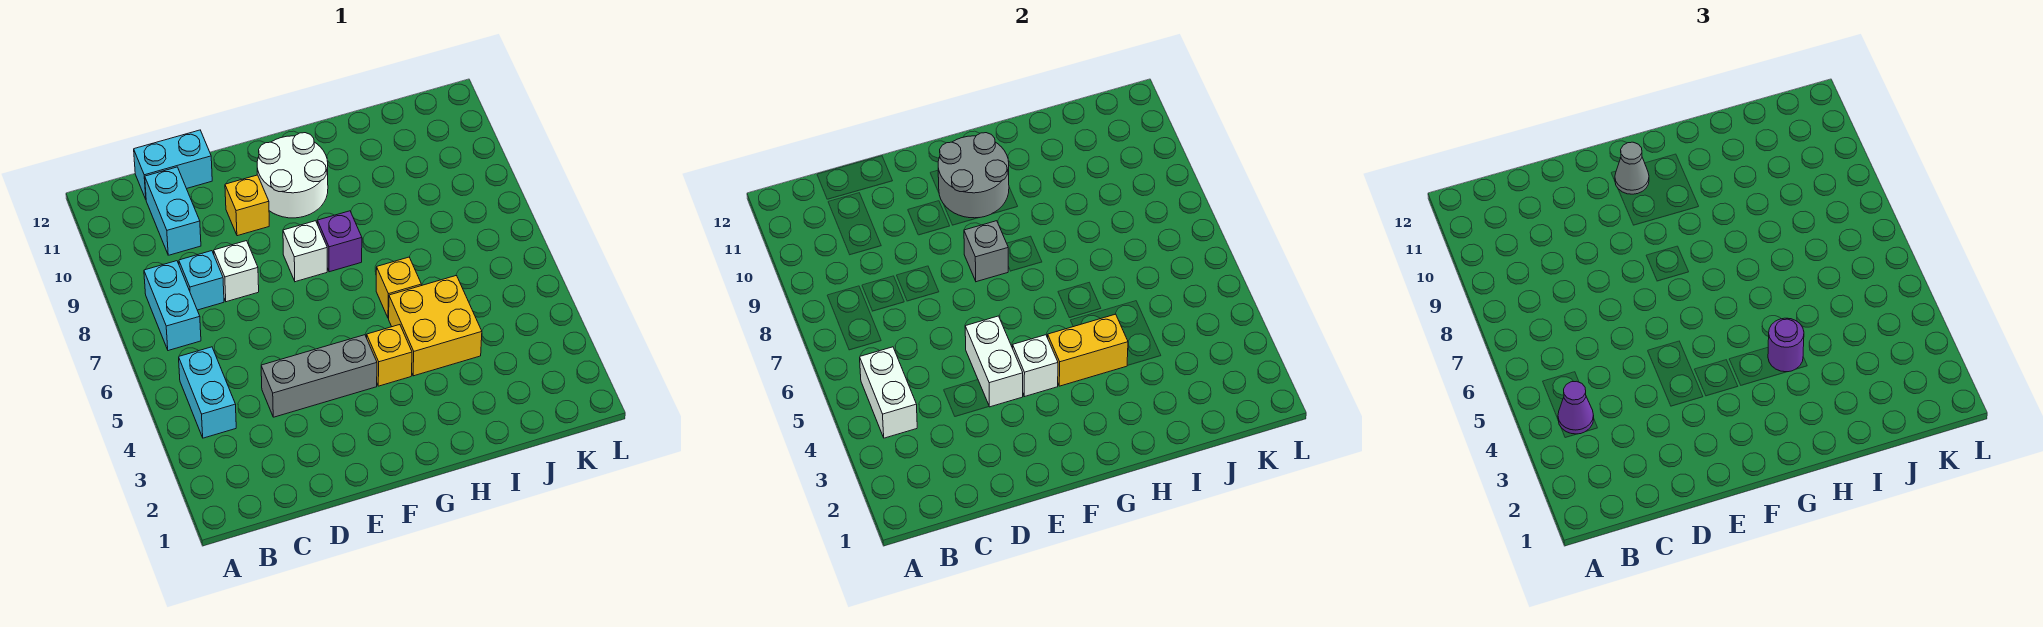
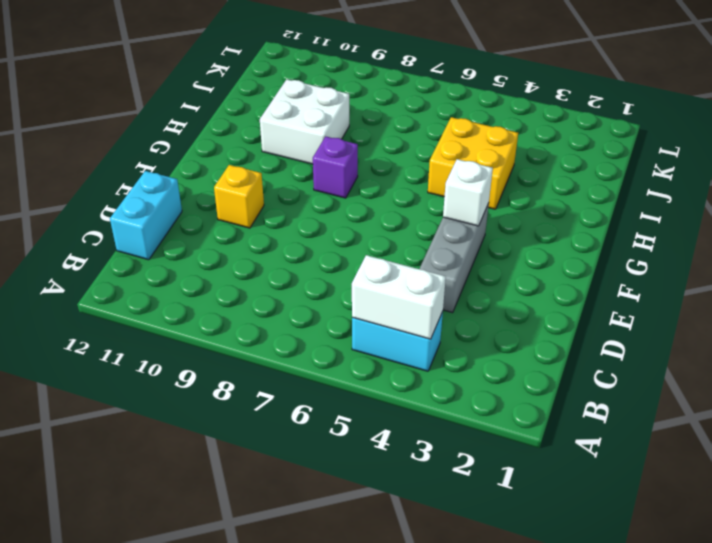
white brick H9:I10 level 1 -> none
none -> cyan brick B7:B8 level 1
none -> cyan brick C8 level 1
none -> cyan brick C10:C11 level 1

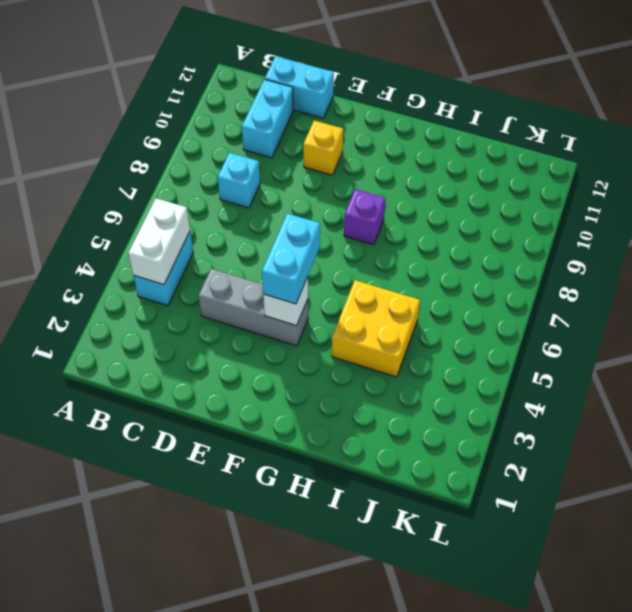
cyan brick F4:F5 level 3 -> cyan brick B7:B8 level 1
none -> white brick D8 level 1
none -> white brick F8 level 1
none -> white round brick F10:G11 level 1

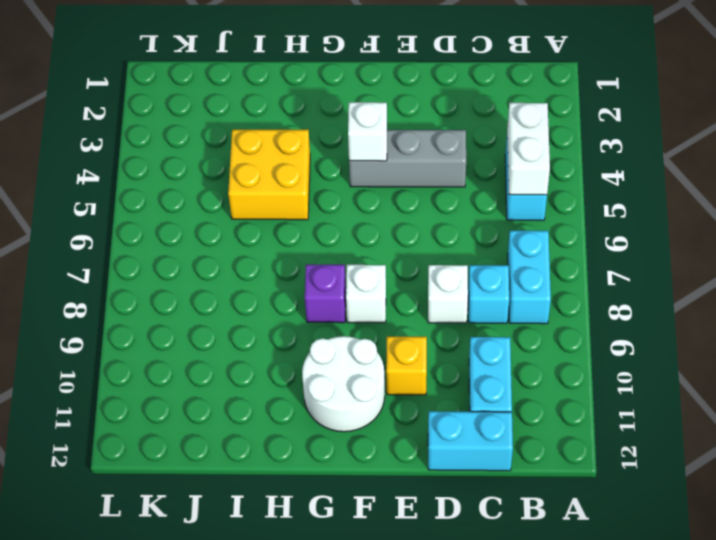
none -> yellow brick G4 level 1
none -> yellow brick H6 level 1
none -> white brick E4:E5 level 2

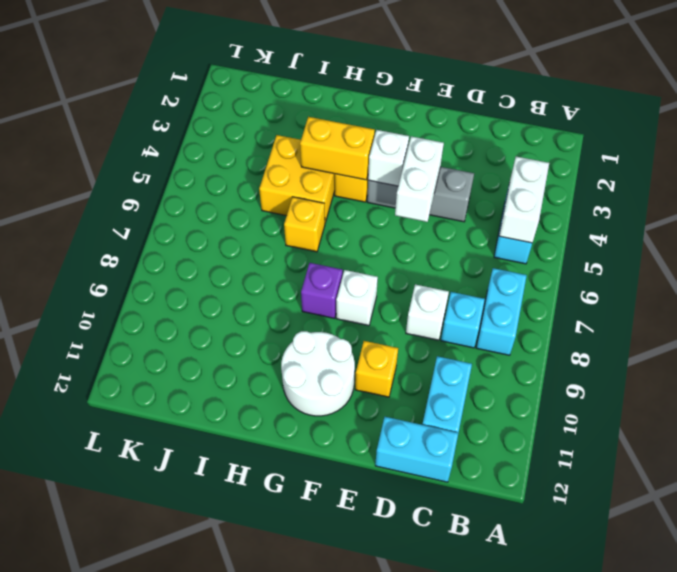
none -> grey brick F8 level 2
none -> grey round brick F10:G11 level 2
none -> purple cone B4 level 3

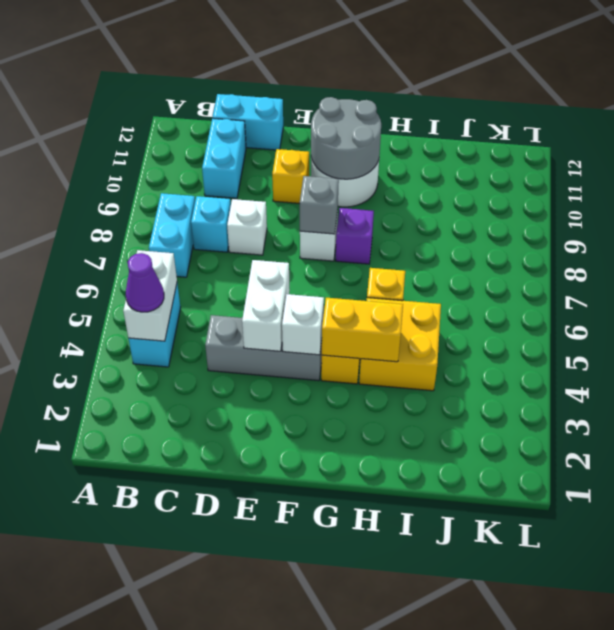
none -> grey cone F11 level 3
none -> purple round brick H4 level 3

